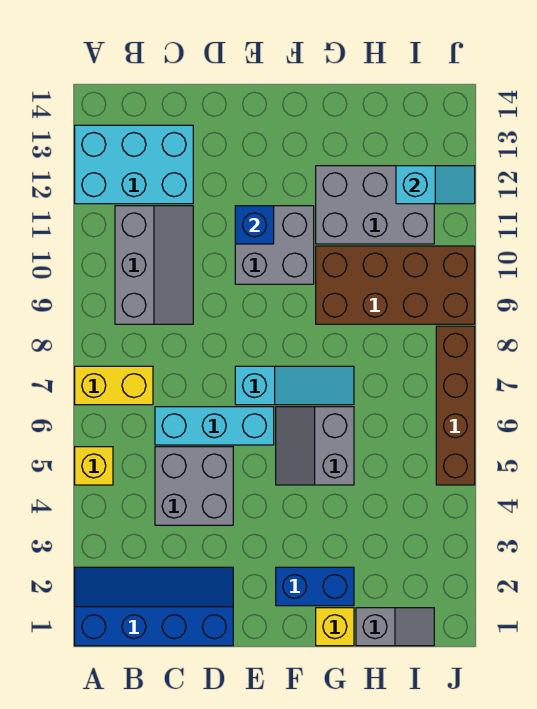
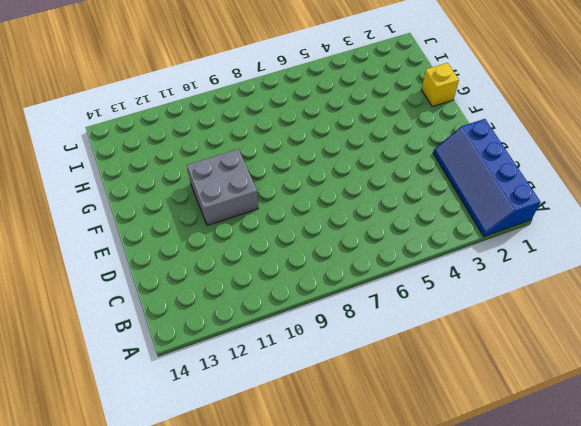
none -> yellow brick A5 level 1
none -> yellow brick A7:B7 level 1
none -> cyan brick A12:C13 level 1

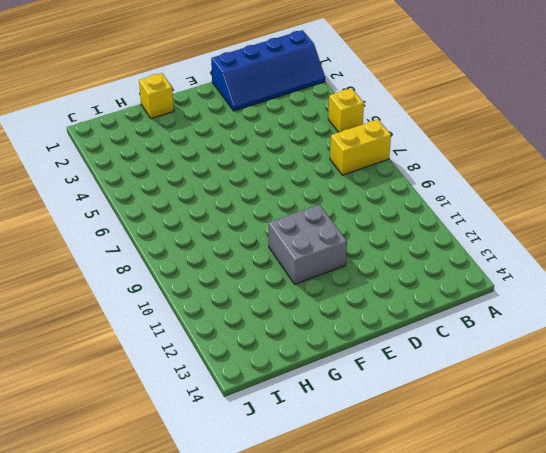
none -> cyan brick A12:C13 level 1
none -> grey slope B9:C11 level 1 top B
none -> grey brick C4:D5 level 1

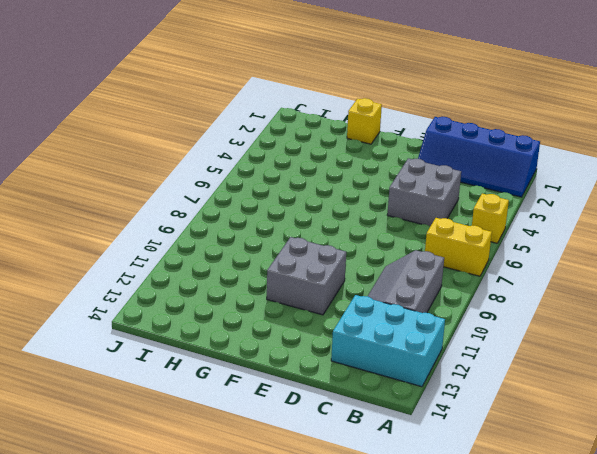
none -> cyan brick C6:E6 level 1
none -> cyan slope E7:G7 level 1 top E
none -> blue brick F2:G2 level 1

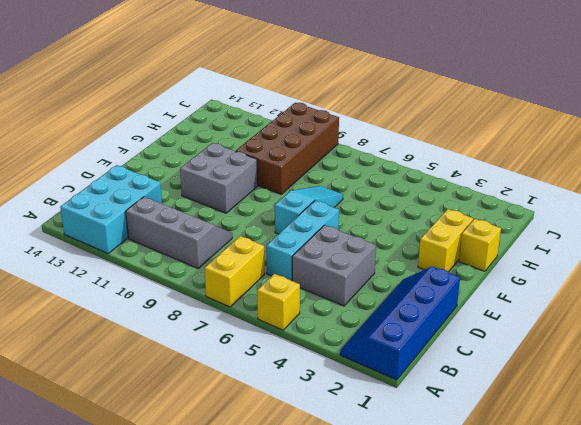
yellow brick F2:G2 level 1 -> blue brick F2:G2 level 1
none -> grey slope F5:G6 level 1 top G
none -> grey brick G11:I12 level 1
none -> grey slope H1:I1 level 1 top H

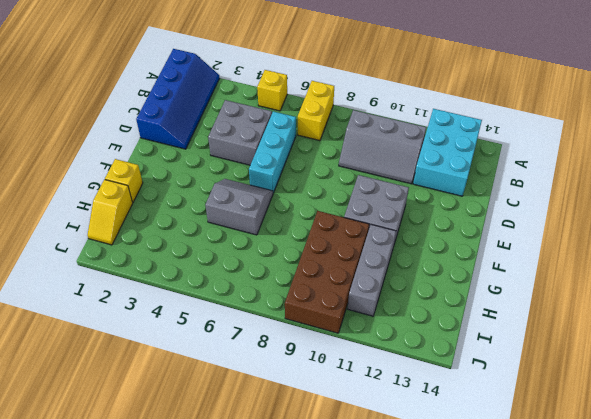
grey brick G11:I11 level 1 -> grey brick G11:I12 level 1
yellow slope H1:I1 level 1 top H -> grey slope H1:I1 level 1 top H
none -> cyan slope E7:G7 level 1 top E
none -> blue brick F2:G2 level 1
none -> brown brick J5:J8 level 1

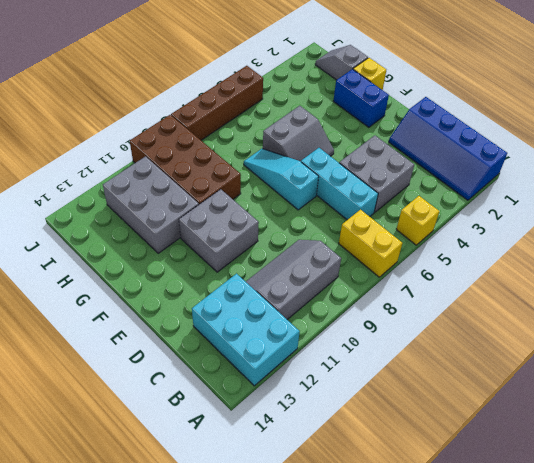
none -> blue brick E11 level 2
none -> cyan slope I12:J12 level 2 top I

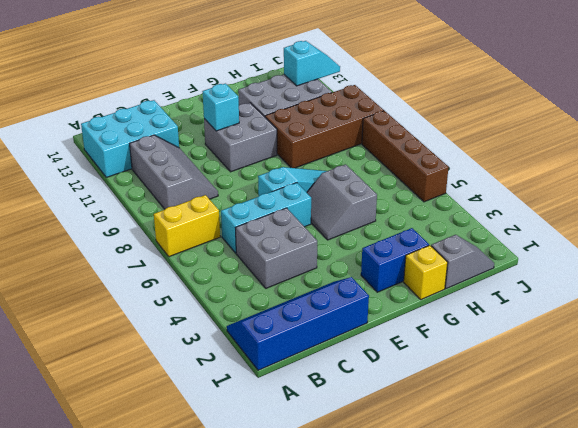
cyan brick E11 level 2 -> blue brick E11 level 2
none -> yellow brick A5 level 1

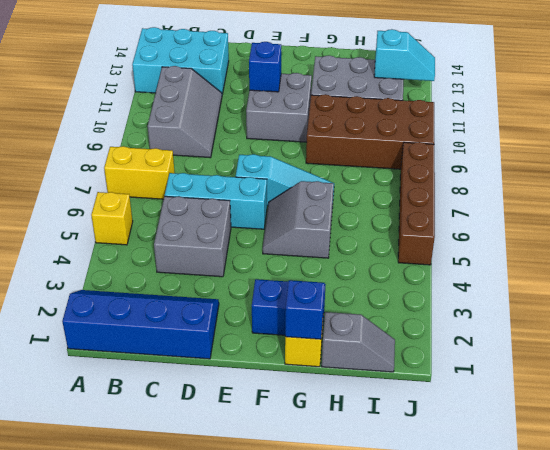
blue brick G1 level 2 -> none

